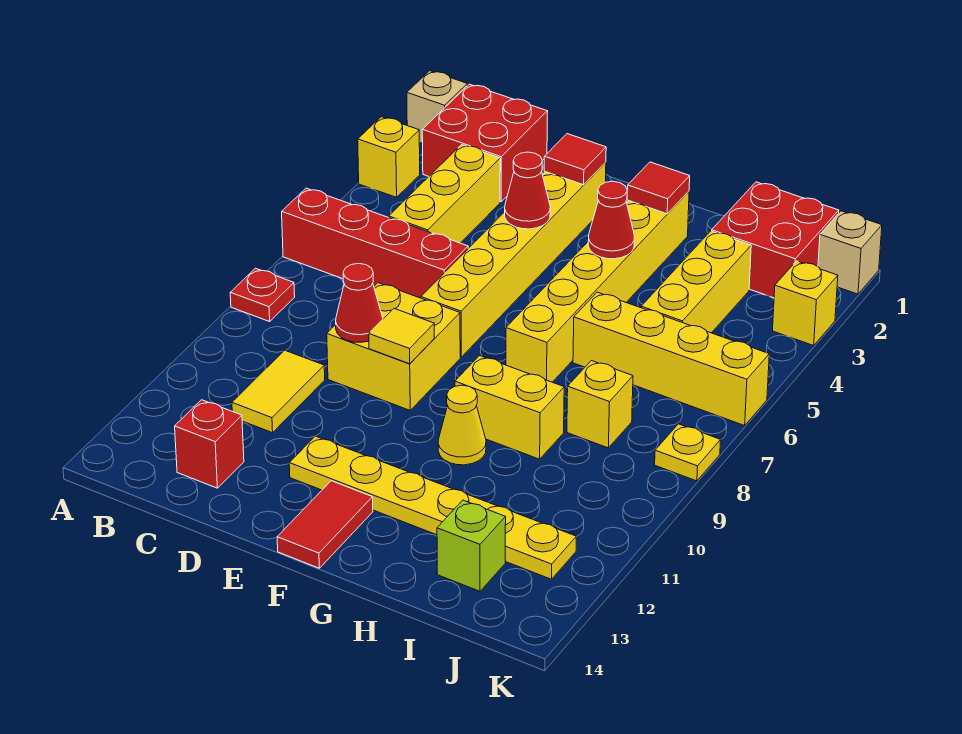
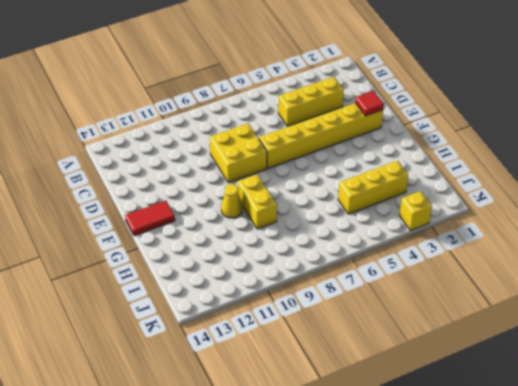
none -> tan brick A1 level 1
none -> yellow brick A3 level 1
none -> red brick A6:D6 level 1

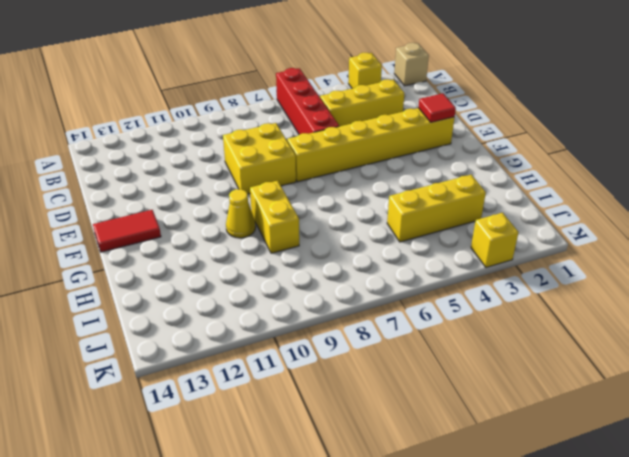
none -> red plate A8 level 1
none -> red brick B1:C2 level 1
none -> yellow tile C10:C11 level 1

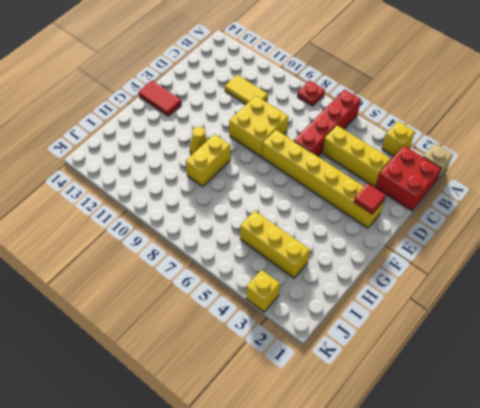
none -> red brick C13 level 1
none -> yellow plate E12:J12 level 1
none -> yellow brick G2:G7 level 1

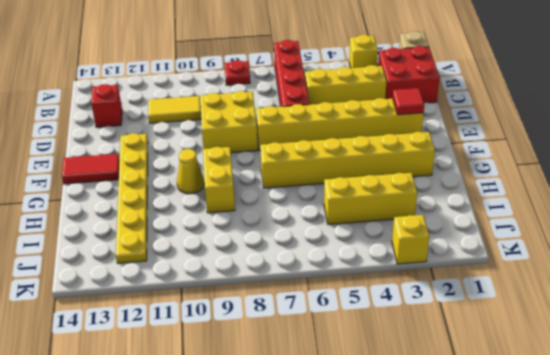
none -> yellow brick H6:K6 level 1
none -> red brick I1:J2 level 1
none -> yellow brick I8 level 1

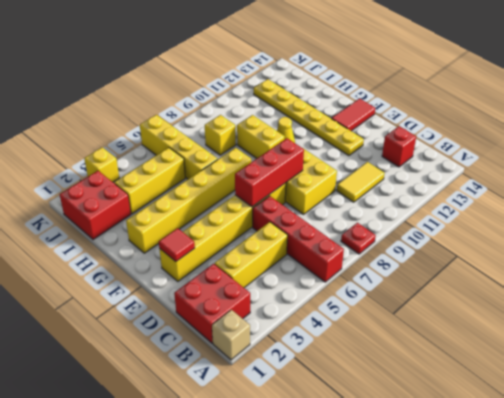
red brick E6:E8 level 2 -> none
none -> yellow brick A3 level 1
none -> lime brick I13 level 1
none -> tan brick K1 level 1

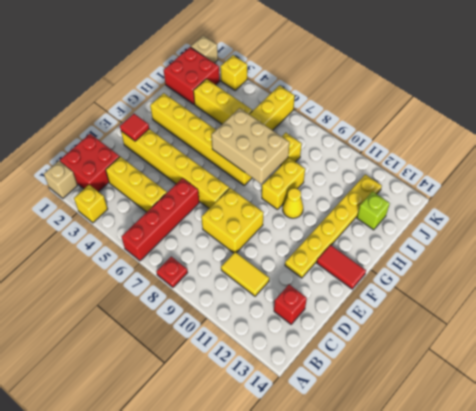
tan brick G6:H8 level 2 -> none
none -> yellow plate K8 level 1
none -> red cone D9 level 2
none -> red cone E4 level 2

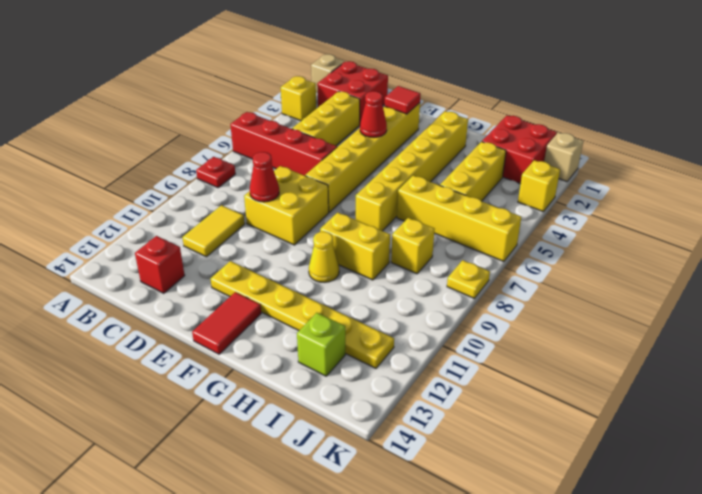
none -> yellow tile E9 level 2
none -> red tile G2 level 2
none -> red cone G4 level 2

